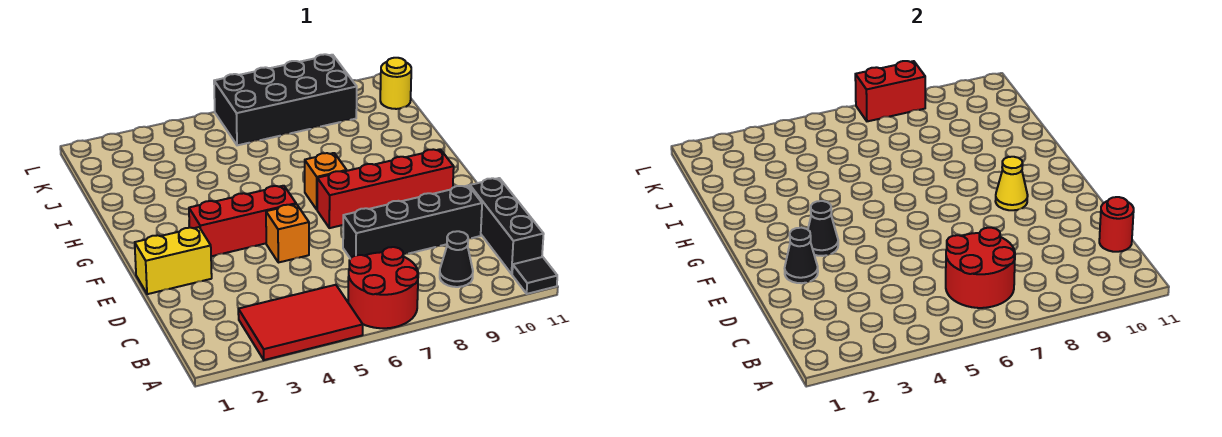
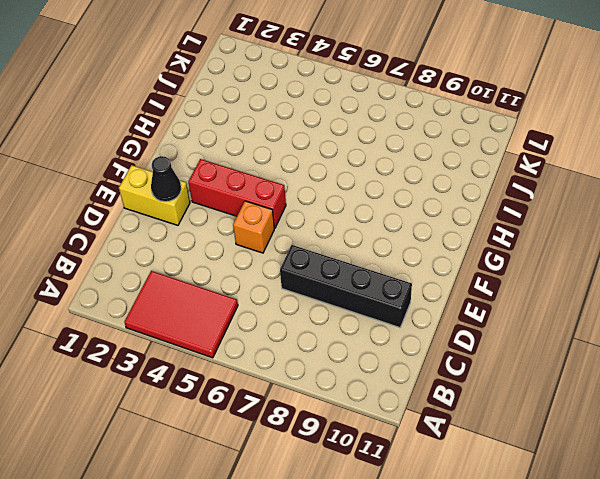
none -> red round brick A6:B7 level 1
none -> black tile A11 level 1
none -> black cone B9 level 1

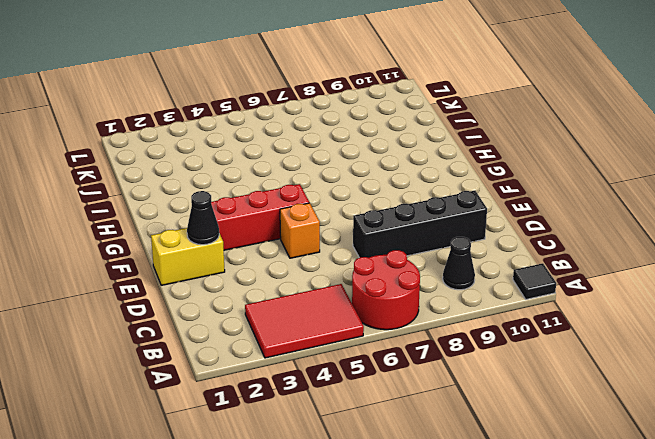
none -> black brick B11:D11 level 1
none -> red brick F7:F10 level 1
none -> orange brick G7 level 1

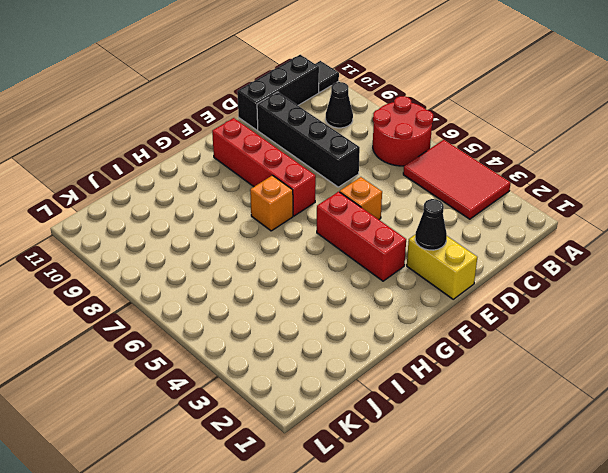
none -> black brick K6:L9 level 1
none -> yellow round brick K11 level 1
none -> red round brick B6:C7 level 2

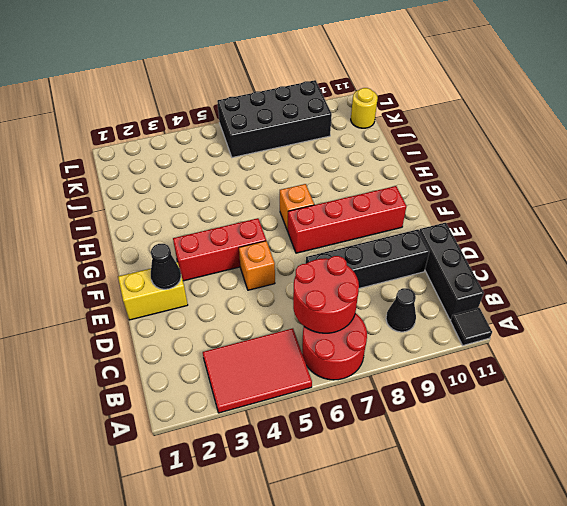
none -> red round brick C11 level 2
none -> black cone F3 level 2
none -> yellow cone F9 level 2

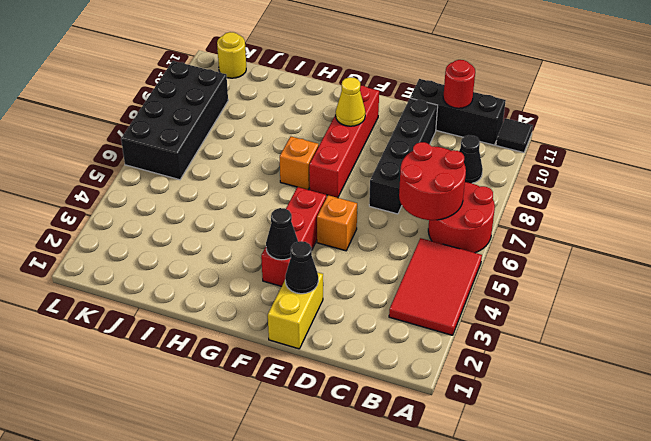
none -> red brick L7:L8 level 2

